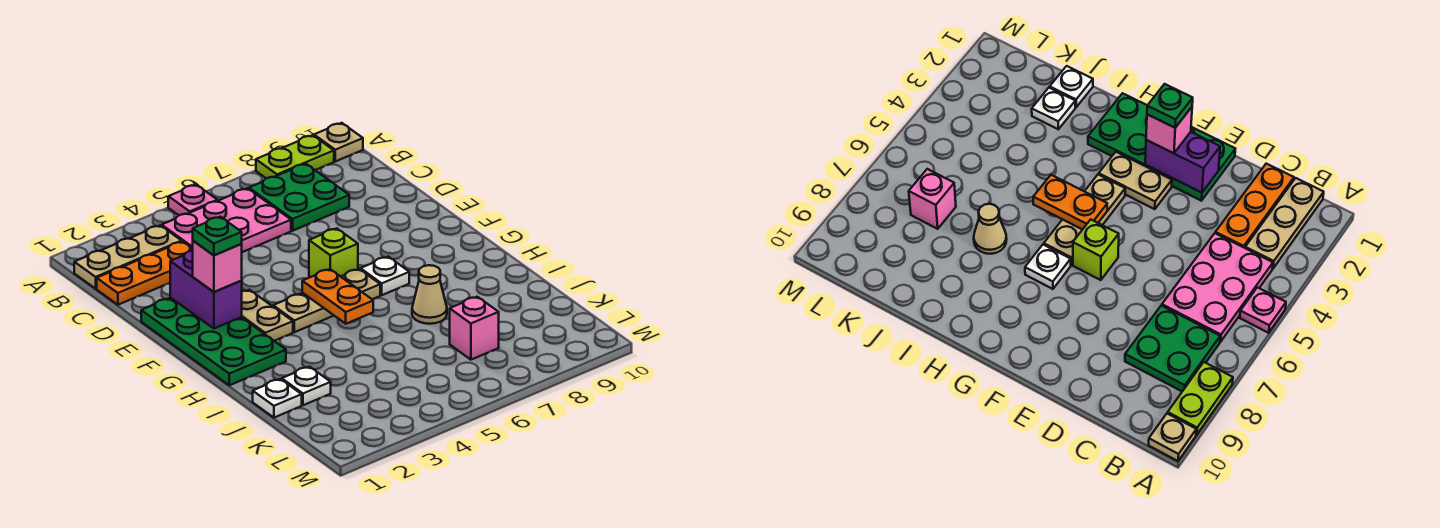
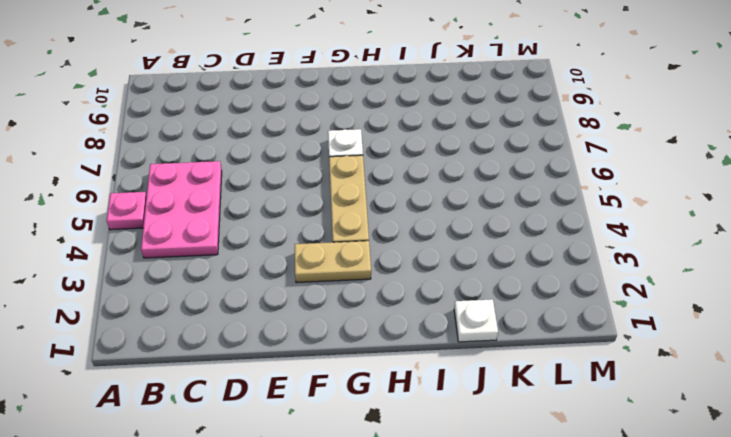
none -> lime plate A8:A9 level 1
none -> tan plate A10 level 1
none -> tan plate B1:B3 level 1

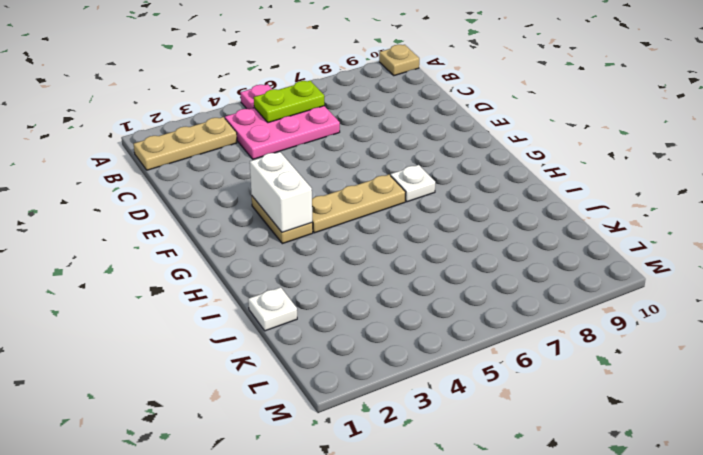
lime plate B5:B6 level 2 -> lime plate A8:A9 level 1
white brick F3:G3 level 2 -> none
none -> green plate B7:C8 level 1
none -> orange plate C1:C3 level 1
none -> green plate E1:H2 level 1

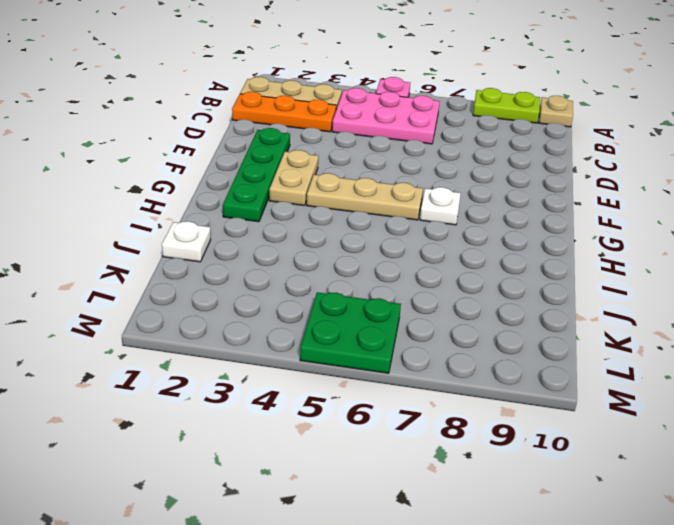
green plate E2:H2 level 1 -> green plate E1:H2 level 1
green plate L5:M6 level 1 -> green plate B7:C8 level 1
none -> lime brick F6 level 1
none -> tan cone I7 level 1
none -> white plate J2 level 1

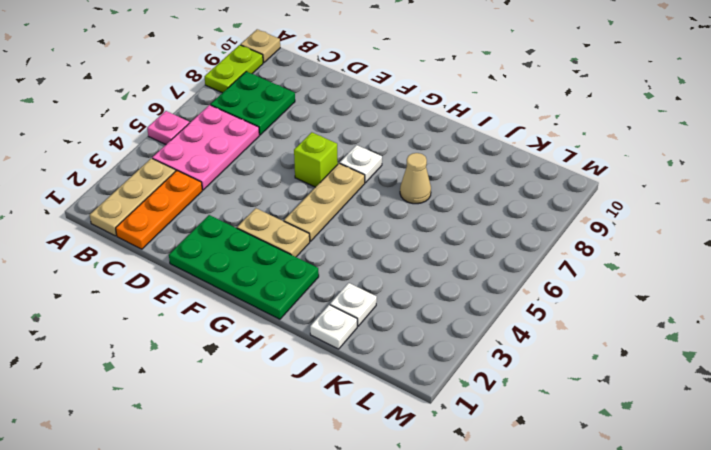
none -> pink brick K7 level 1
none -> purple brick E2:F2 level 2
none -> orange plate G5:H5 level 2

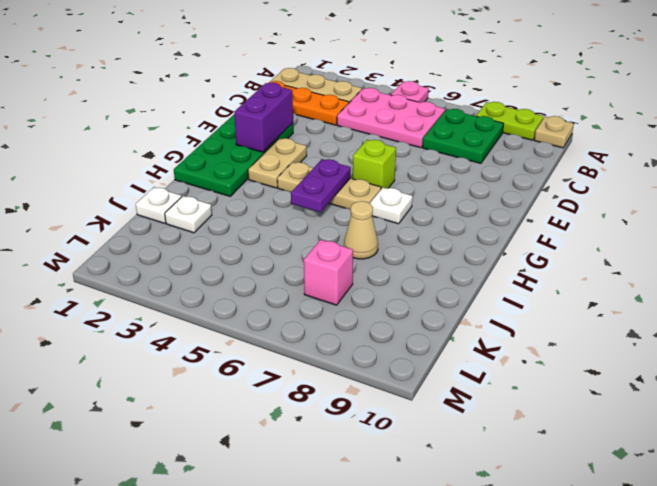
purple plate G5:H5 level 2 -> orange plate G5:H5 level 2
none -> pink brick F2 level 3
none -> green plate F2 level 4

